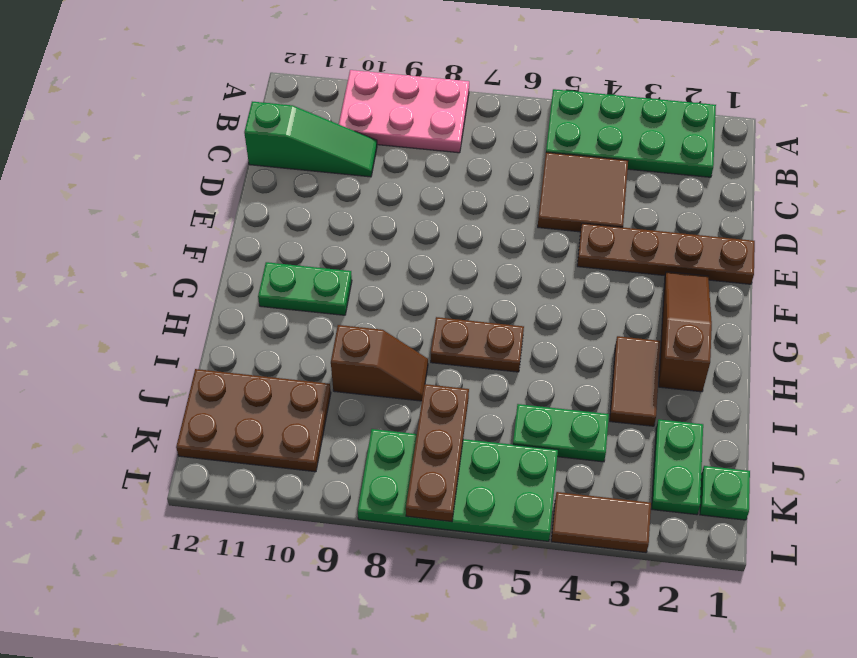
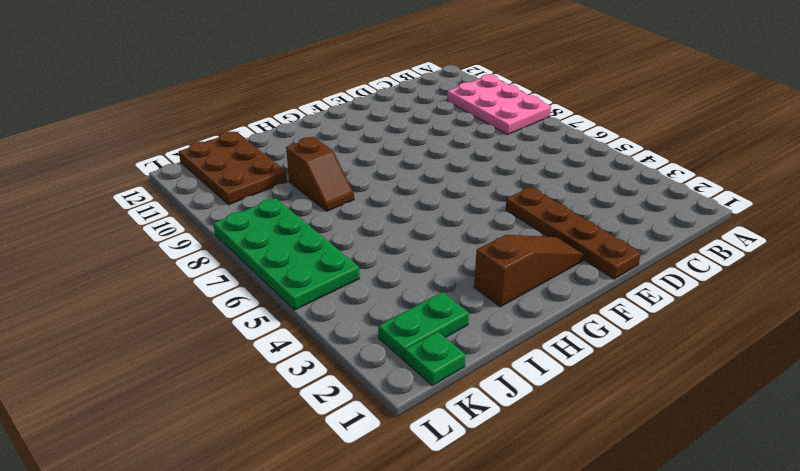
none -> green plate A2:B5 level 1
none -> brown tile C4:D5 level 1
none -> green slope C10:C12 level 1 top 12

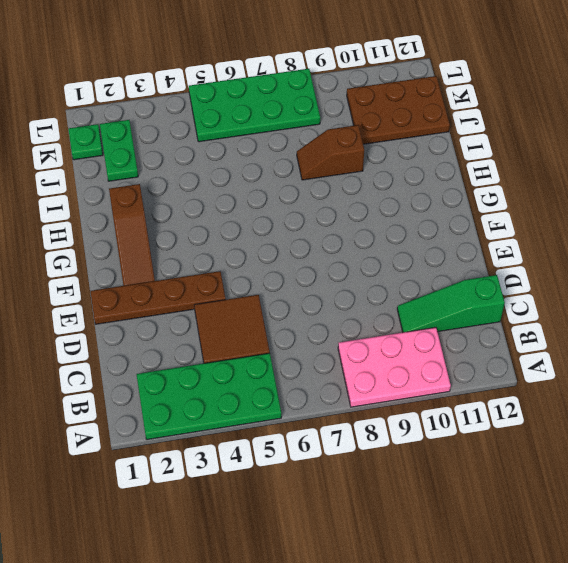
none -> green plate G10:G11 level 1
none -> brown tile H3:I3 level 1
none -> brown plate H6:H7 level 1

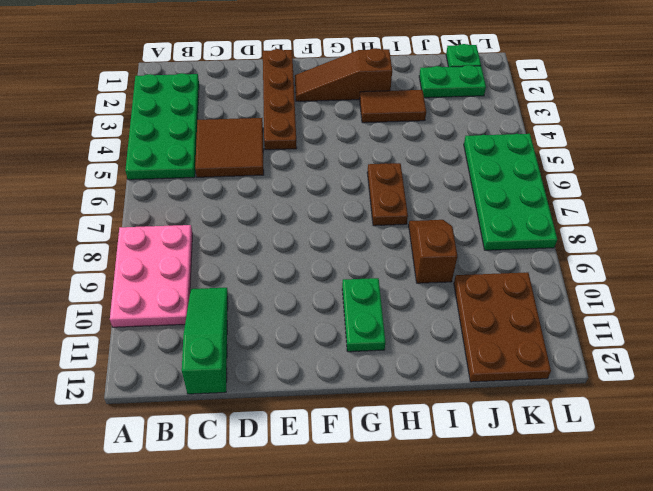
none -> green plate J4:J5 level 1
none -> brown tile L3:L4 level 1
none -> brown plate J7:L7 level 2

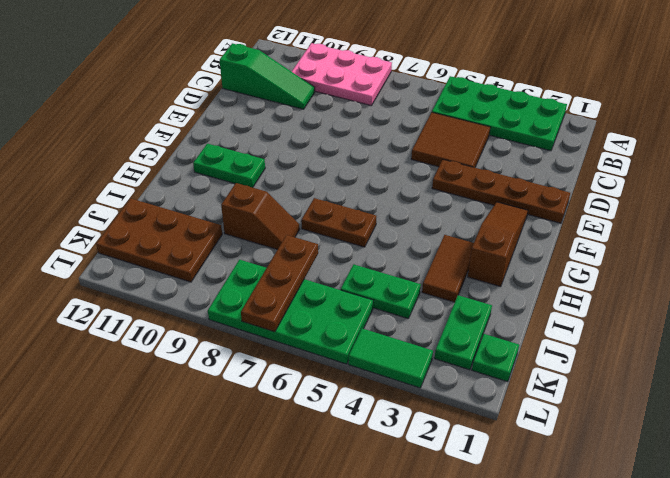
green tile L3:L4 level 1 -> brown tile L3:L4 level 1

